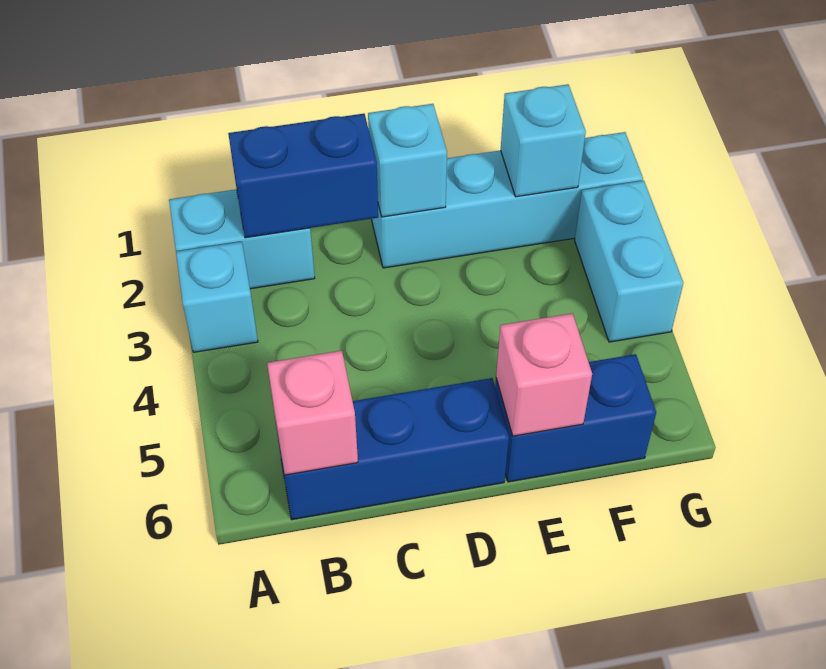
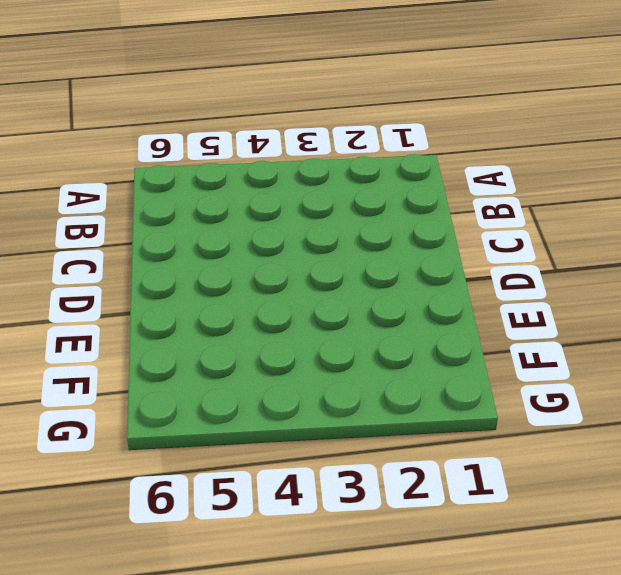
none -> cyan brick A2:B2 level 1
none -> cyan brick A3 level 1

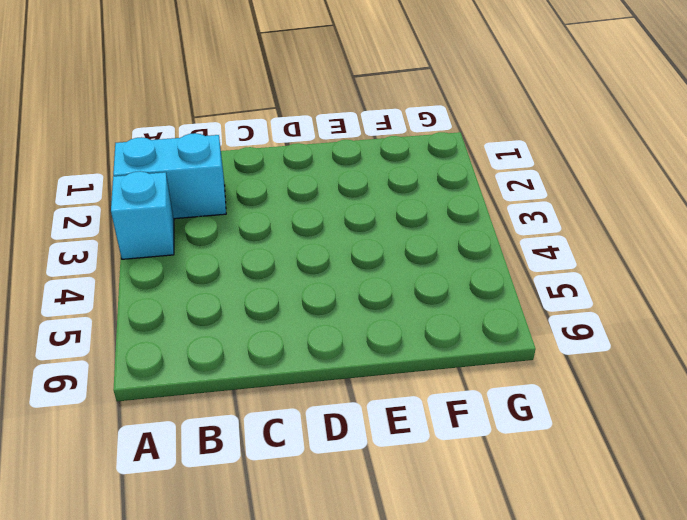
none -> blue brick B6:D6 level 1
none -> cyan brick D2:G2 level 1

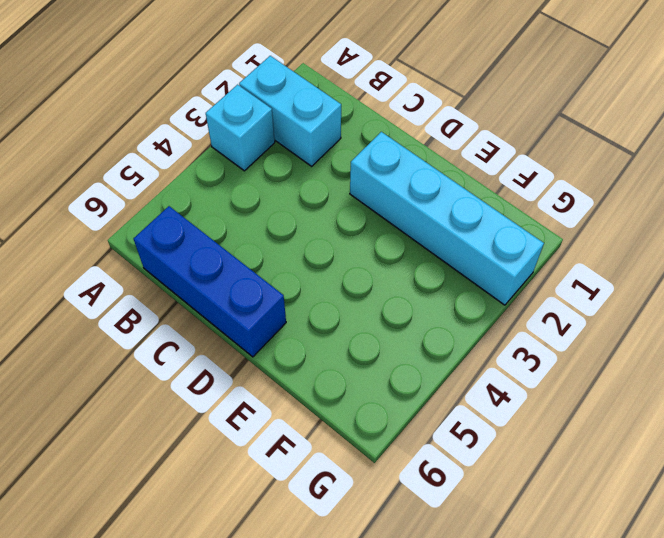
none -> blue brick E6:F6 level 1
none -> cyan brick G3:G4 level 1

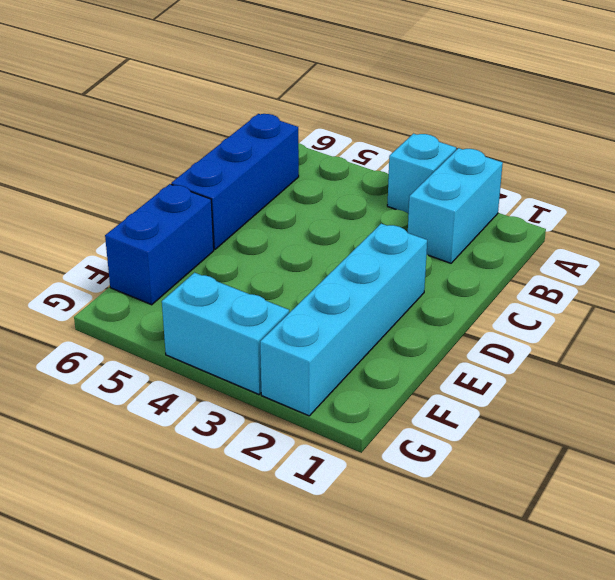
none -> blue brick B2:C2 level 2
none -> pink brick B6 level 2

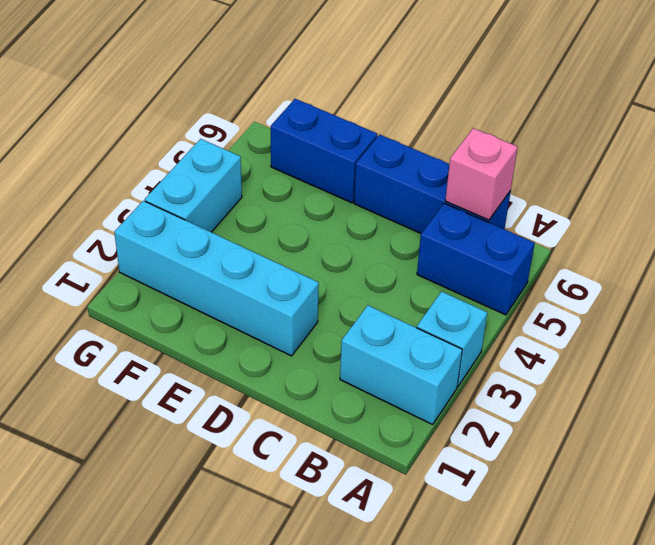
blue brick A5:B5 level 1 -> blue brick B2:C2 level 2
none -> cyan brick D2 level 2
none -> pink brick E6 level 2

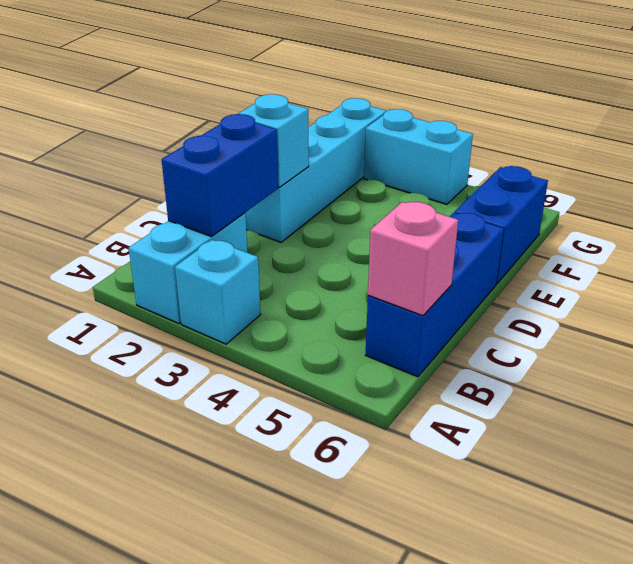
none -> pink brick E6 level 2
none -> cyan brick F2 level 2

